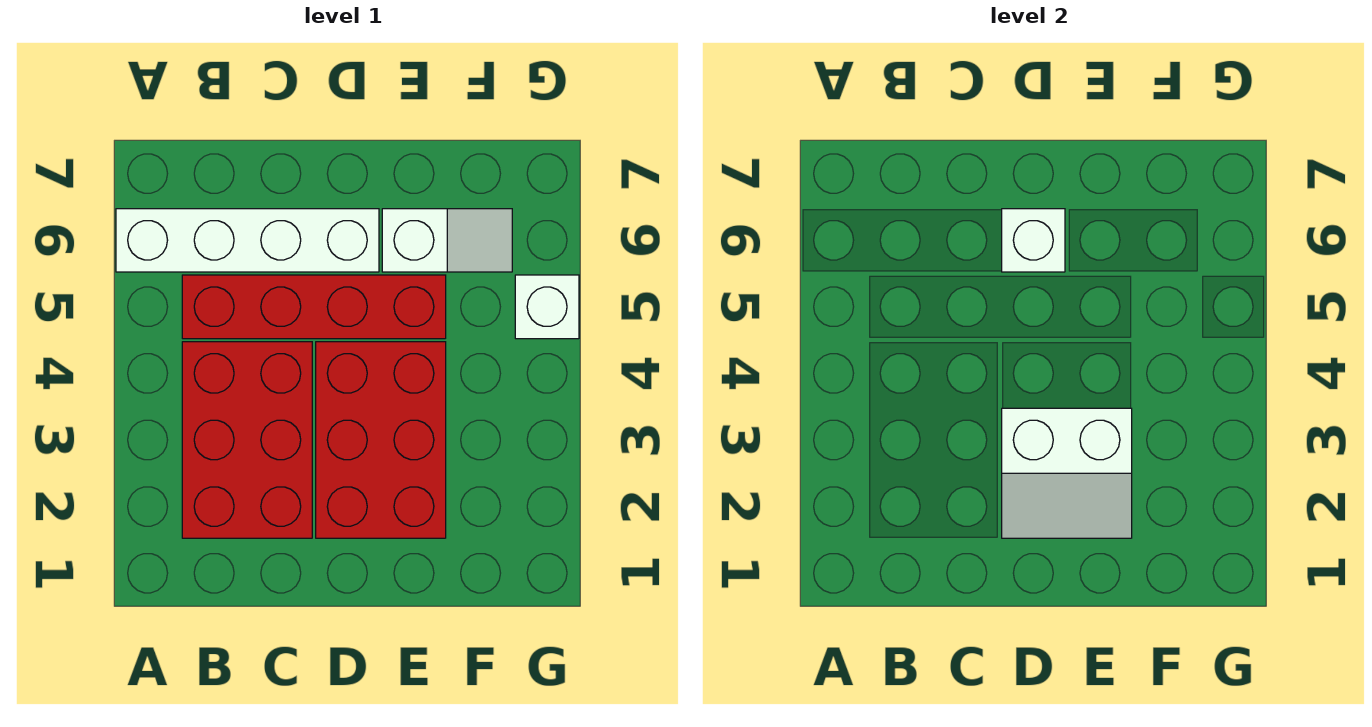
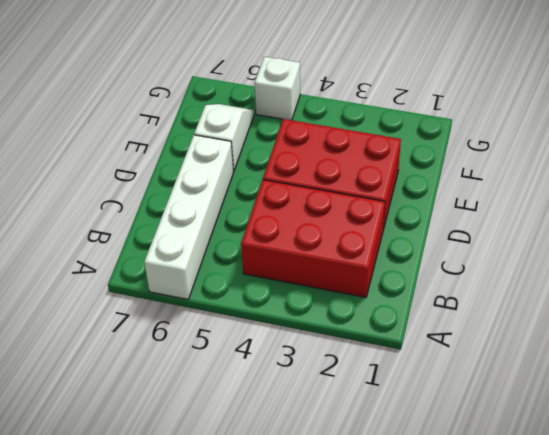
none -> red brick B5:E5 level 1
none -> white slope D2:E3 level 2 top 3

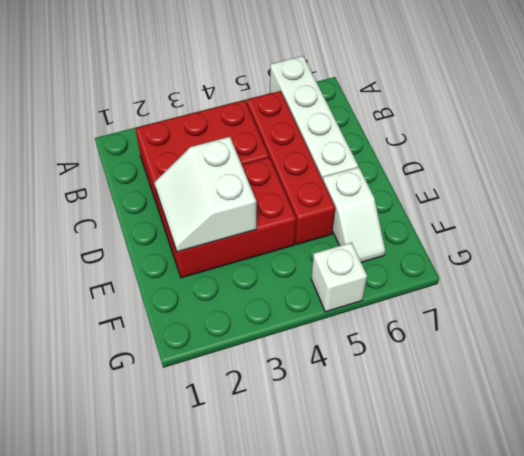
none -> white brick D6 level 2

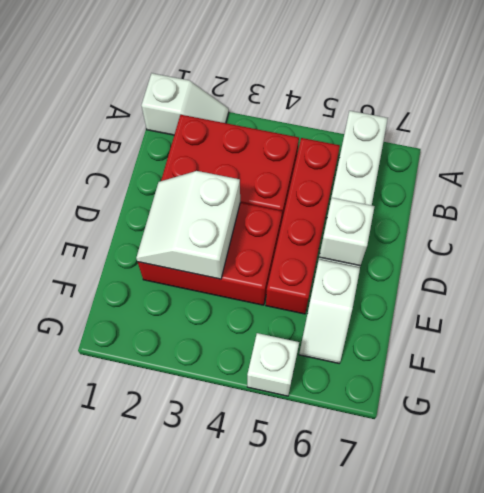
white slope A1:A2 level 1 top 1 -> none

